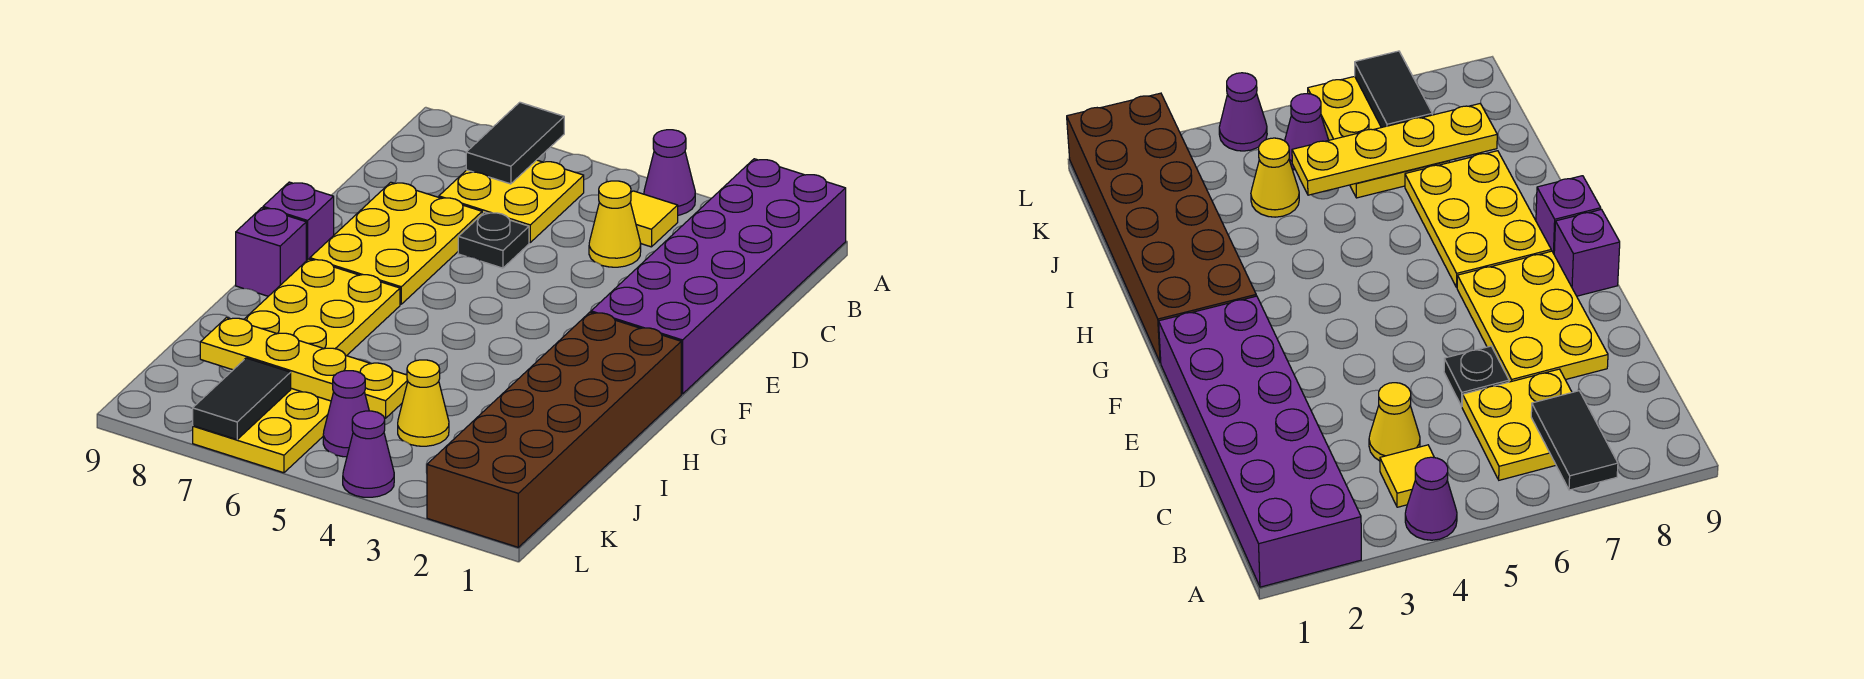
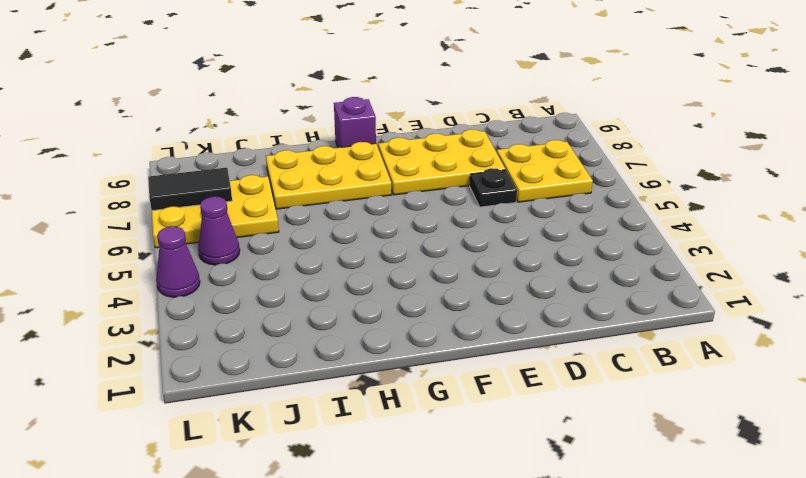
none -> purple brick A1:F2 level 1
none -> purple cone A4 level 1
none -> yellow tile B4 level 1

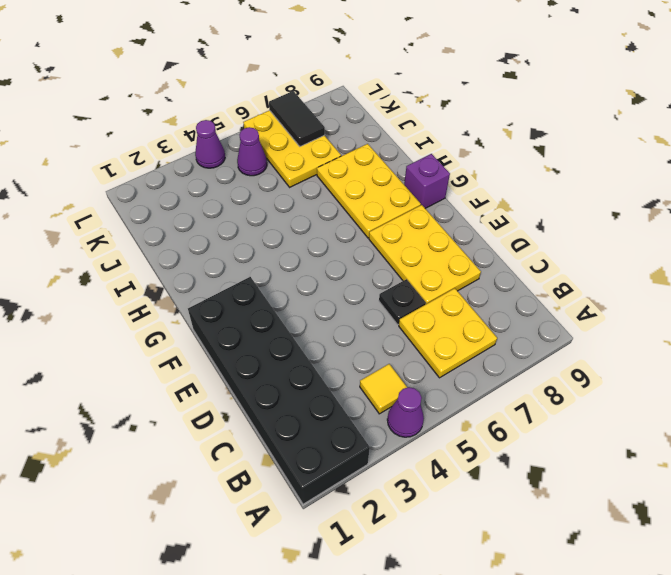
black brick A1:F2 level 1 -> purple brick A1:F2 level 1
none -> yellow cone C4 level 1
none -> purple brick F9 level 1
none -> brown brick G1:L2 level 1

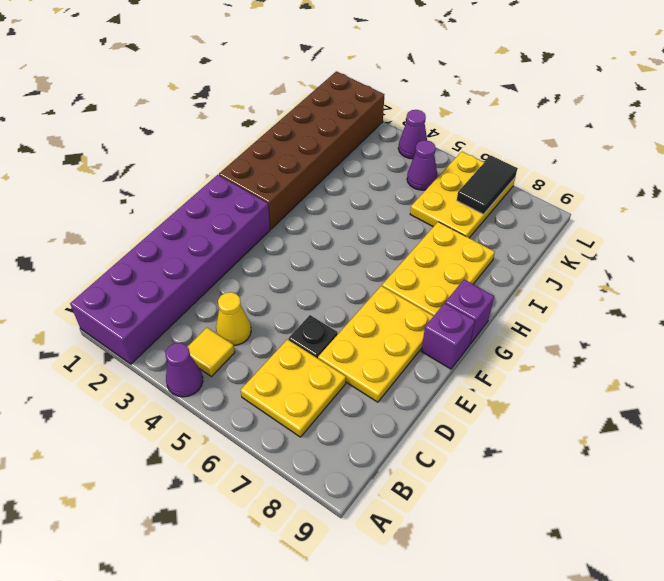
none -> yellow cone J4 level 1
none -> black tile A7:B7 level 2
none -> yellow plate J5:J8 level 2

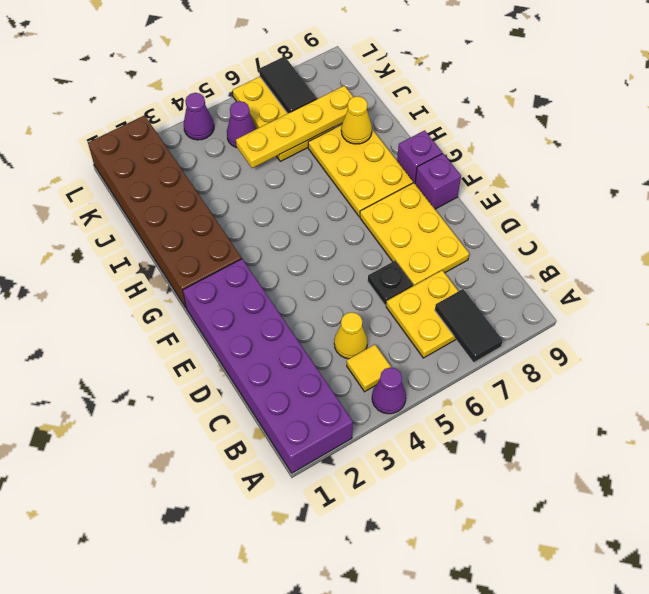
yellow cone I8 level 2 -> yellow cone J4 level 1

